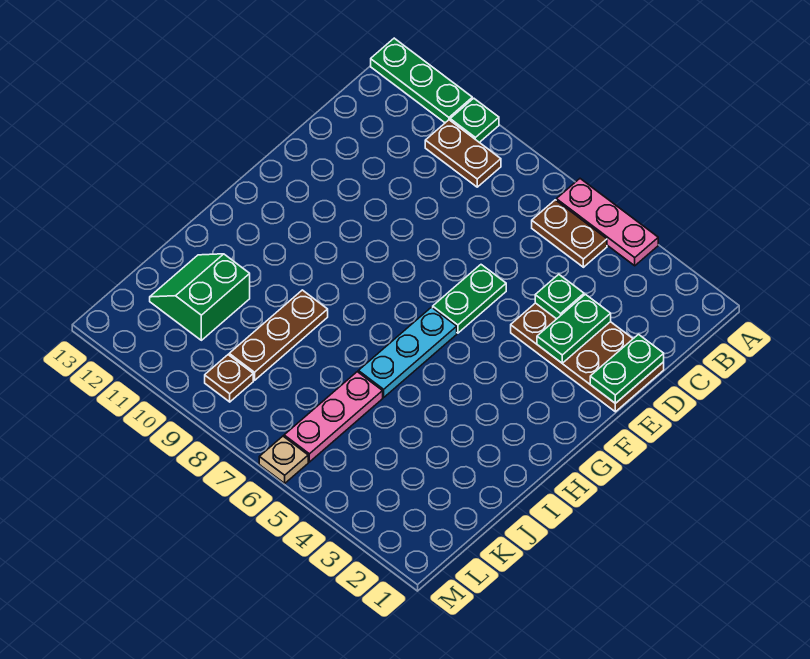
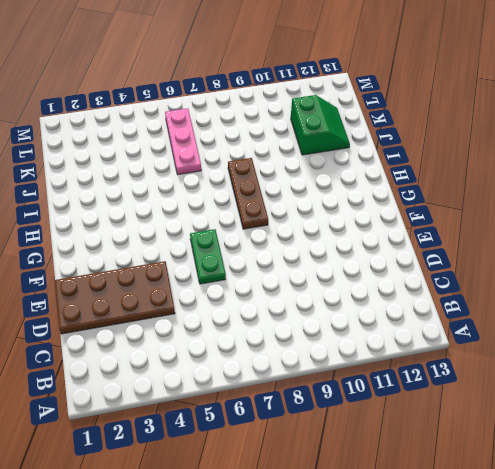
brown plate G8:I8 level 1 -> brown plate I9:K9 level 1
none -> pink plate A4:A6 level 1
none -> green plate A10 level 1
none -> green plate A11:A13 level 1

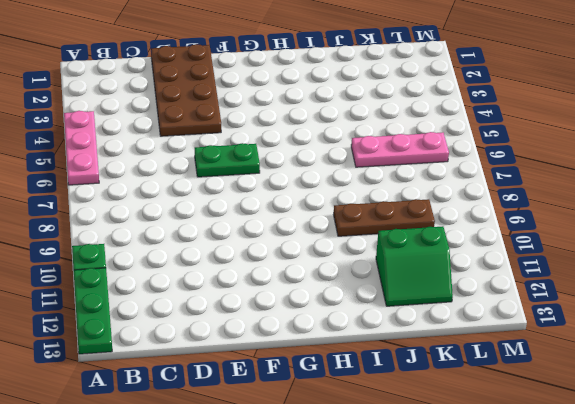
none -> brown plate B5:B6 level 1
none -> brown plate B9:B10 level 1
none -> cyan plate G6:I6 level 1

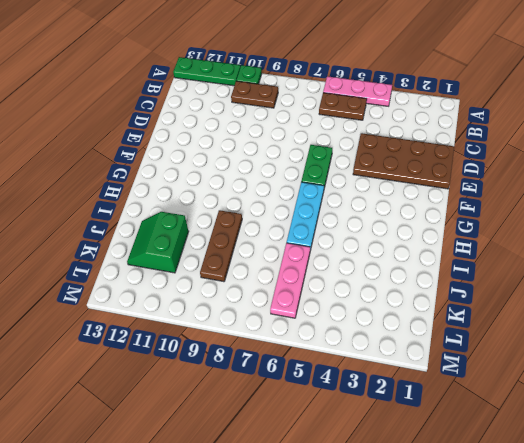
none -> brown plate L9 level 1
none -> tan plate M6 level 1
none -> green plate D1:E1 level 2

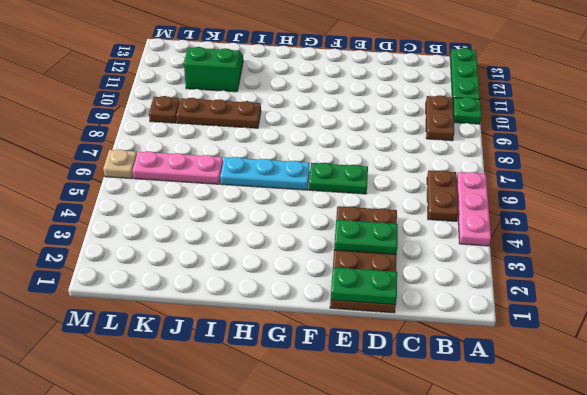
none -> green plate D4 level 2

